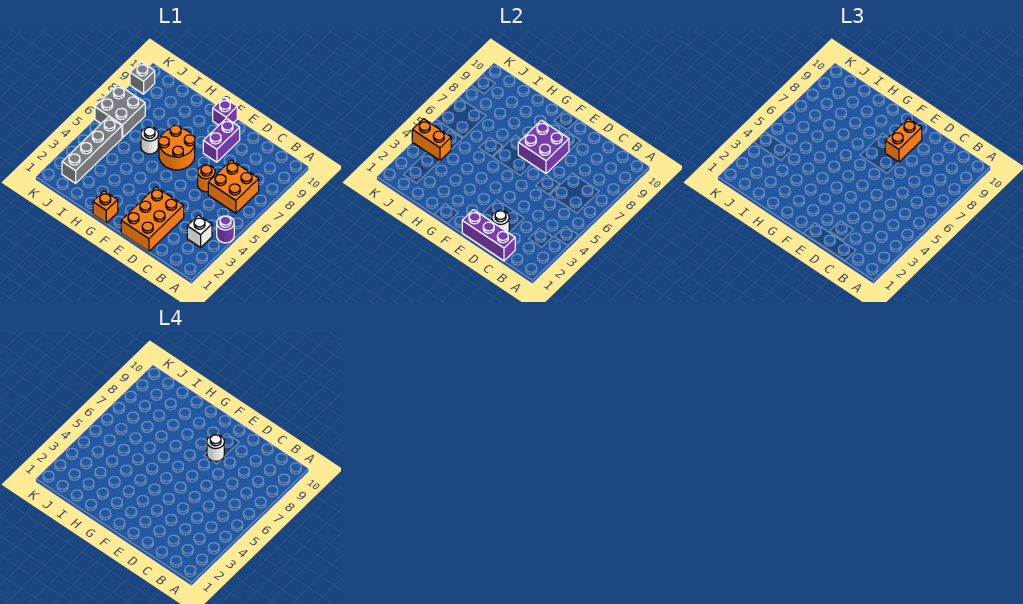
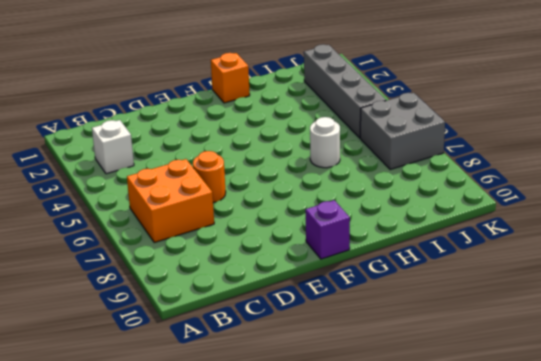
none -> purple round brick A4 level 1
none -> orange brick D1:E3 level 1
none -> purple brick E8:E9 level 1

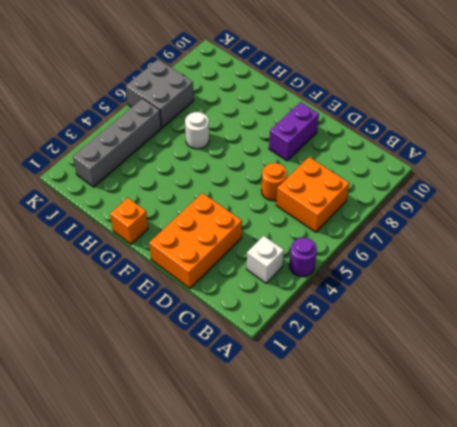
none -> orange round brick F6:G7 level 1
none -> purple brick F10 level 1
none -> grey brick K9 level 1

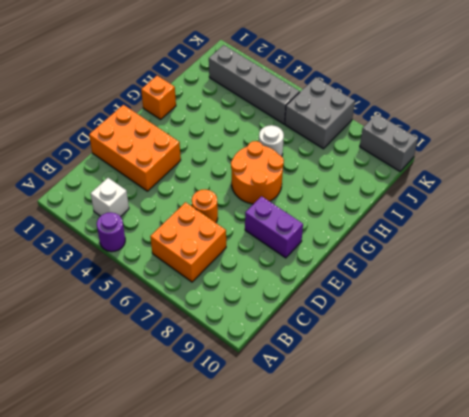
grey brick K9:K10 level 1 -> grey brick K9 level 1
none -> purple brick F10 level 1
none -> purple brick C1:E1 level 2
none -> white round brick D2 level 2

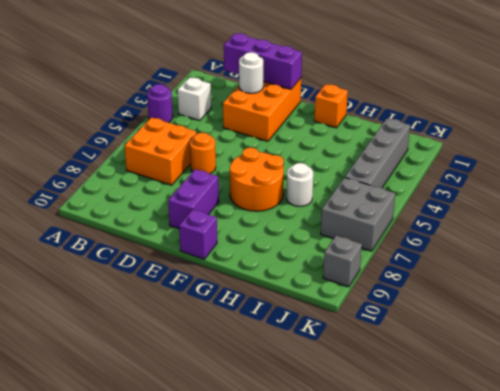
none -> purple brick E7:F8 level 2
none -> orange brick J4:K4 level 2
none -> orange brick E8:E9 level 3

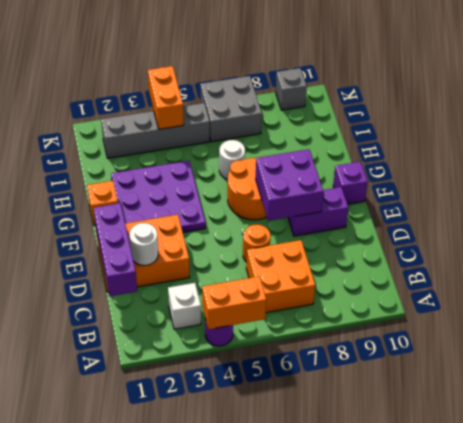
orange brick A4:A5 level 2 -> orange brick E8:E9 level 3
purple plate F2:H4 level 1 -> none
none -> white round brick E8 level 4

